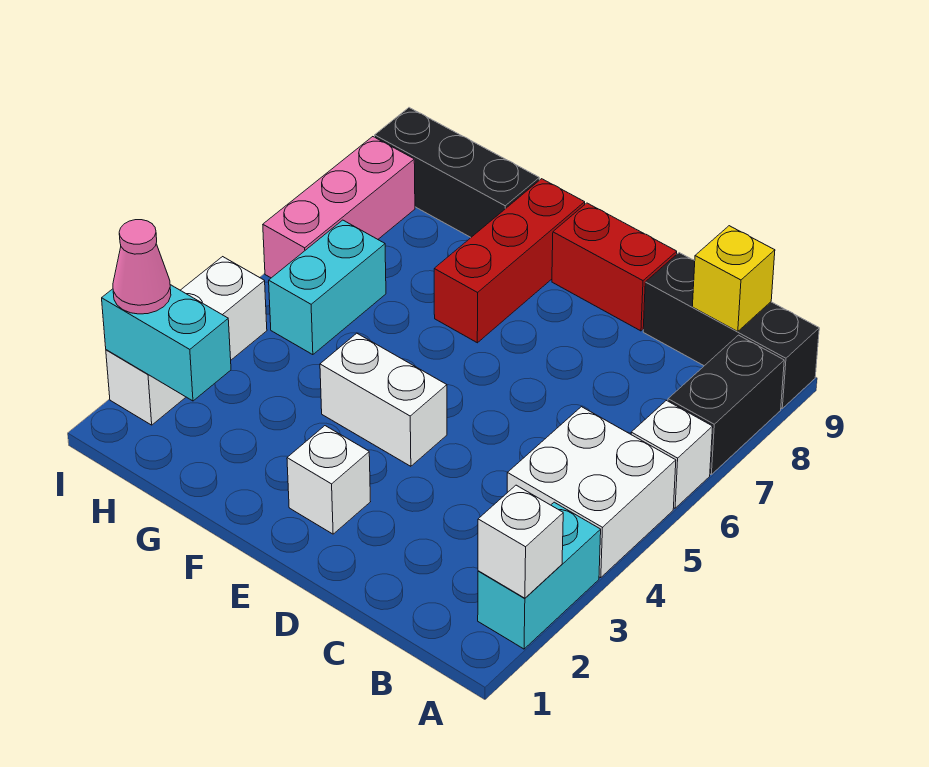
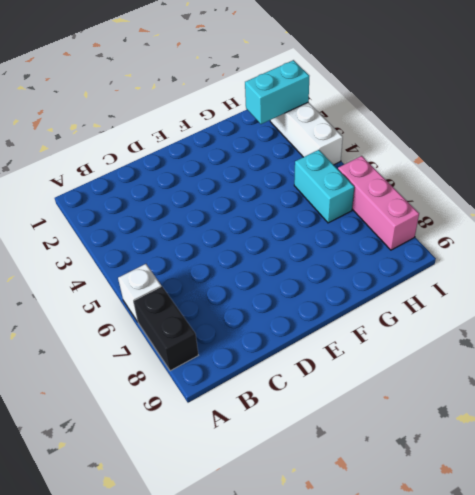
none -> cyan brick A2:A3 level 1
none -> white brick A4:B5 level 1
none -> black brick A9:C9 level 1

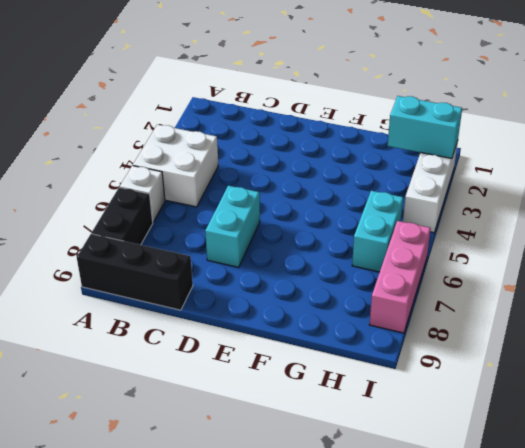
cyan brick D6:D7 level 1 -> cyan brick A2:A3 level 1
none -> red brick D9:E9 level 1
none -> white brick E2 level 1
none -> white brick E4:F4 level 1

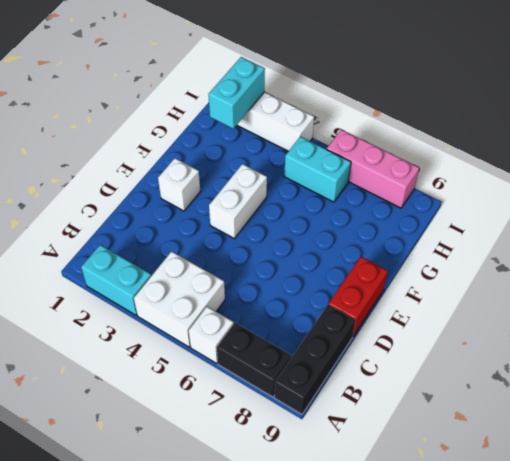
none -> red brick F7:F9 level 1
none -> black brick G9:I9 level 1
none -> white brick A2 level 2

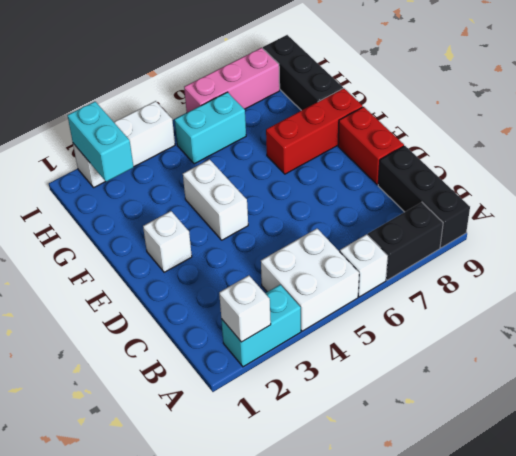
none -> yellow brick B9 level 2
none -> pink cone I2 level 3

